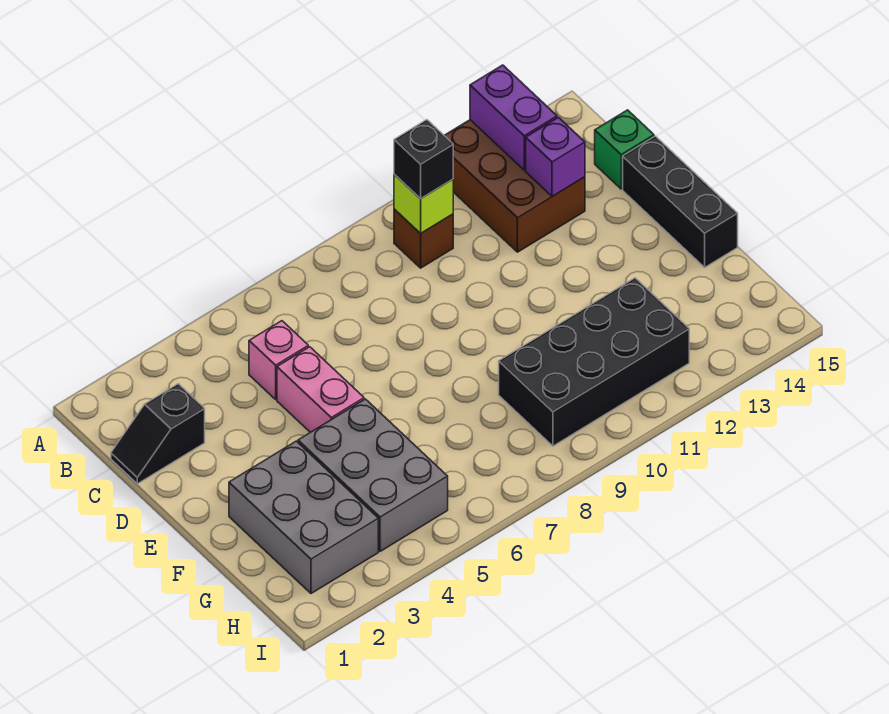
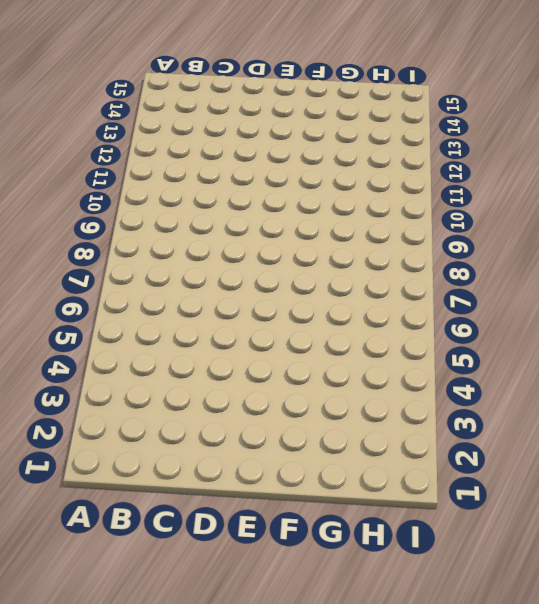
none -> brown brick A12:C13 level 1
none -> brown brick B10 level 1
none -> black slope C1:C2 level 1 top 2

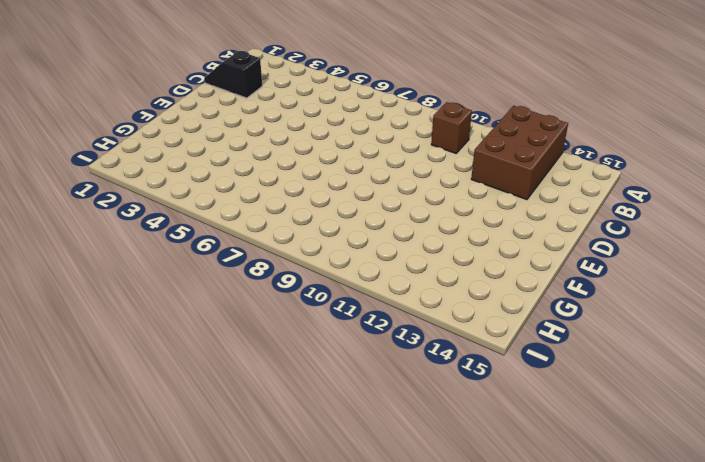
none -> pink brick C5 level 1
none -> green brick C15 level 1
none -> pink brick D5:E5 level 1

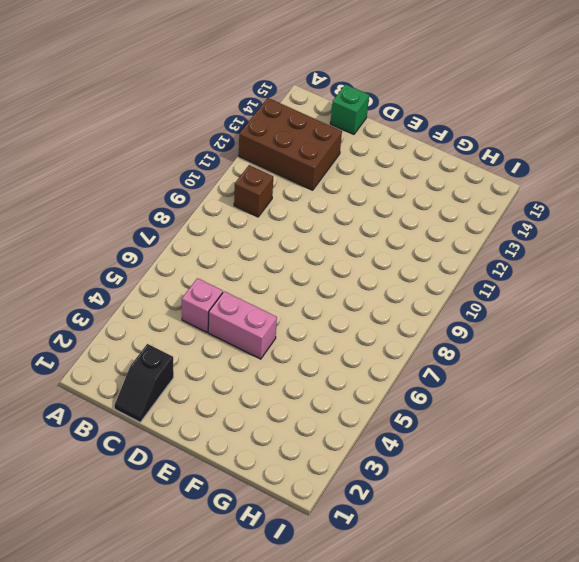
none -> black brick D15:F15 level 1
none -> grey brick F2:H3 level 1
none -> grey brick F4:H5 level 1

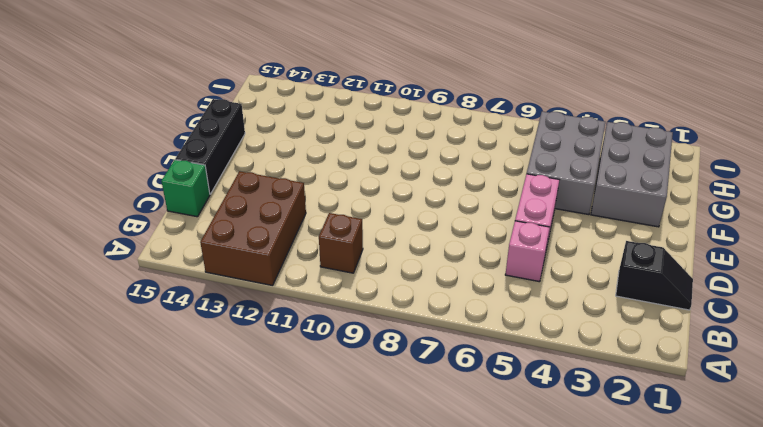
none -> black brick G9:H12 level 1
none -> purple brick A13:B13 level 2
none -> lime brick B10 level 2

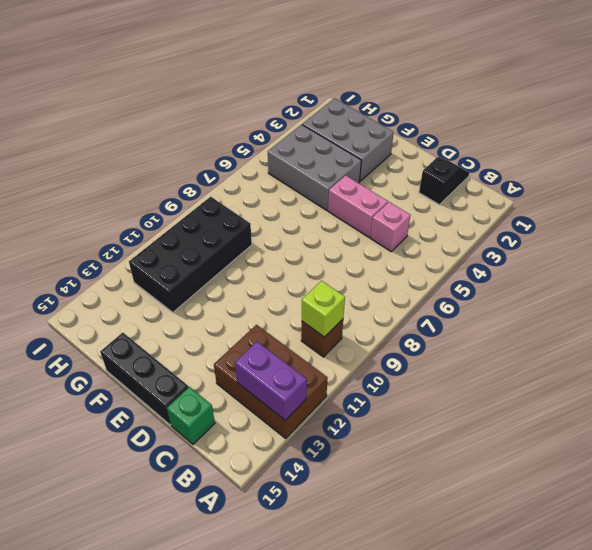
none -> purple brick C13 level 2
none -> black brick B10 level 3

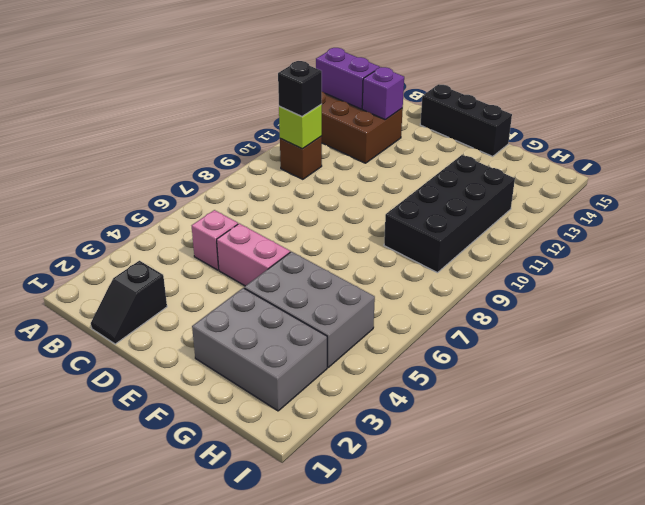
none -> green brick C15 level 1

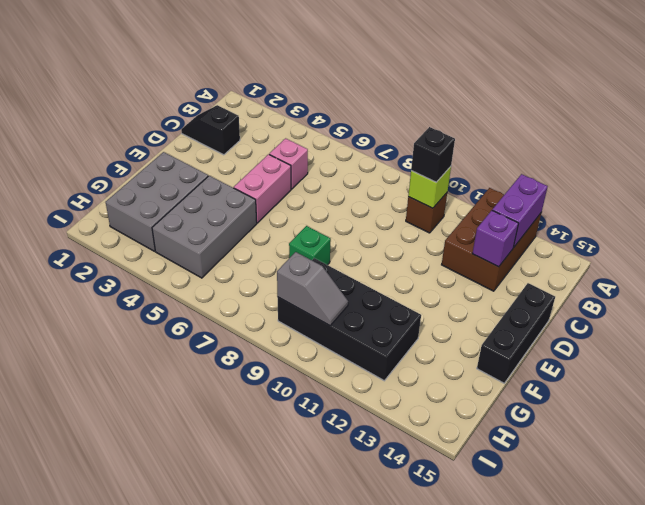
green brick F8 level 1 -> green brick C15 level 1
grey slope H9:H10 level 2 top 9 -> none

